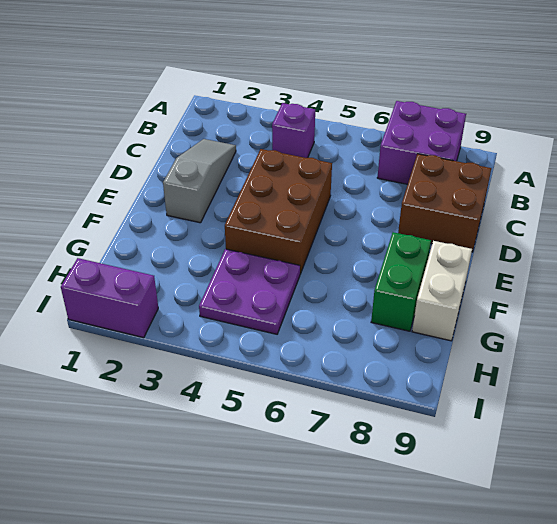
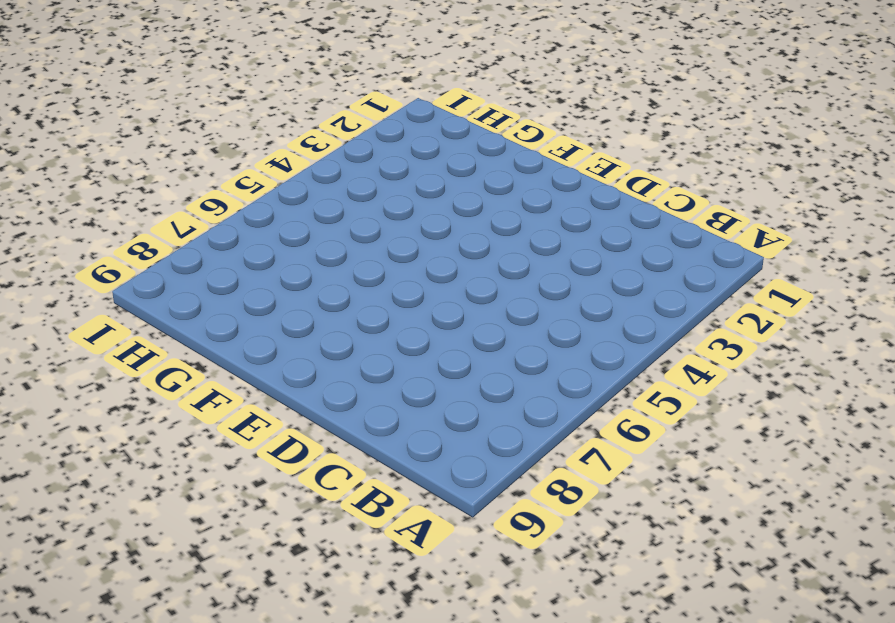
none -> purple brick A7:B8 level 1
none -> purple brick B4 level 1

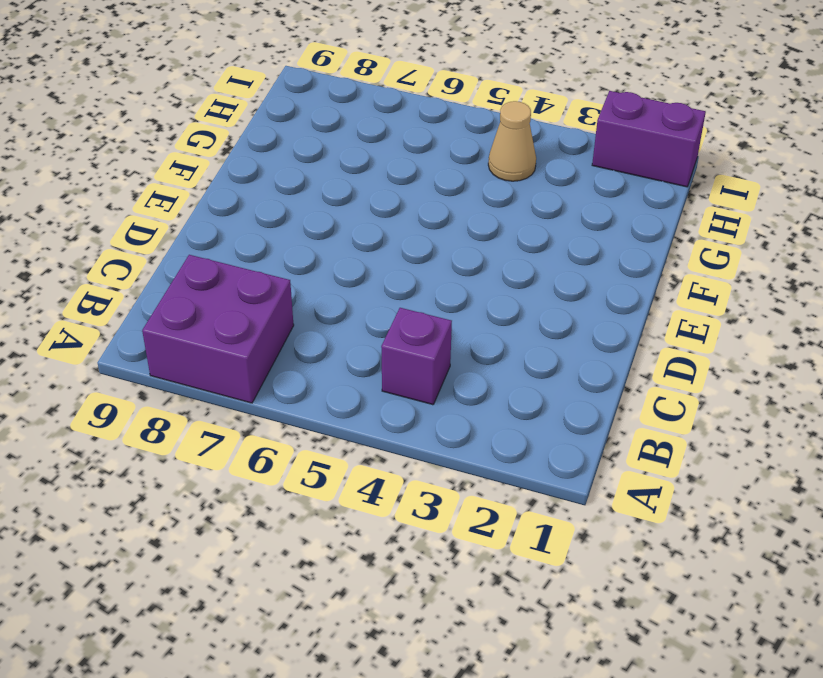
tan cone H4 level 1 -> purple plate G4:H5 level 1
none -> grey slope C2:E2 level 1 top E
none -> brown brick C8:D9 level 1

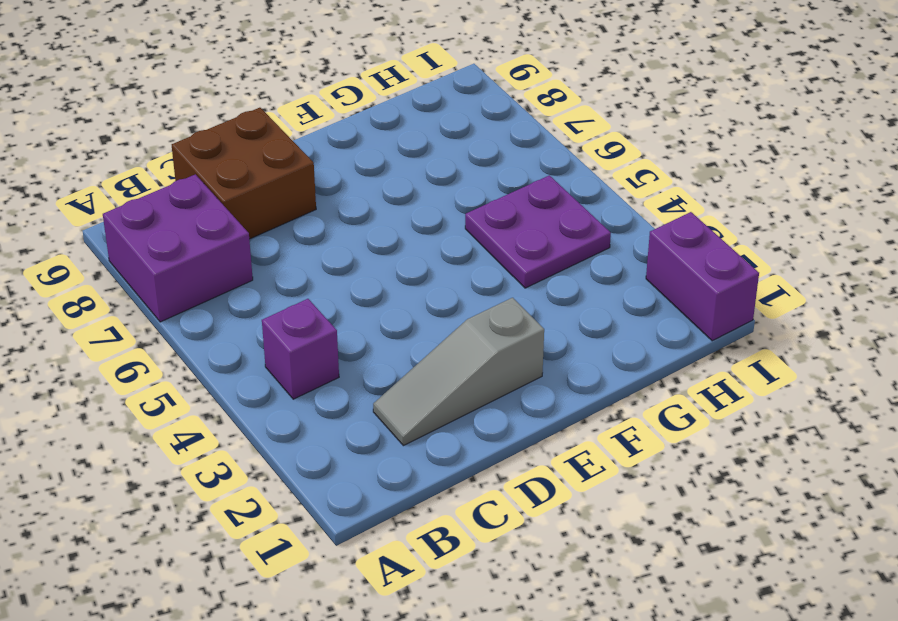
none -> brown brick D4:F5 level 1
none -> green brick F8:G8 level 1

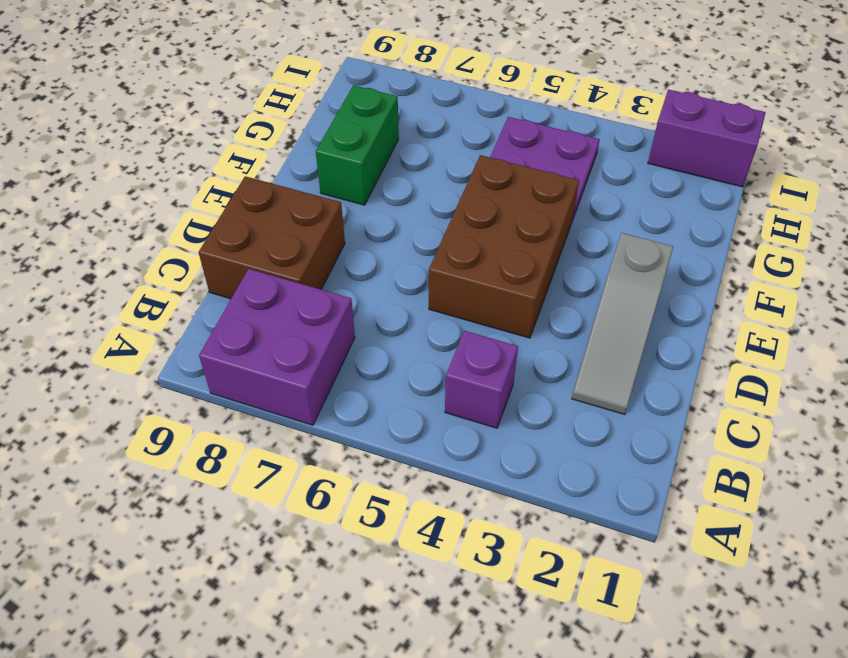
none -> white brick F9:G9 level 1

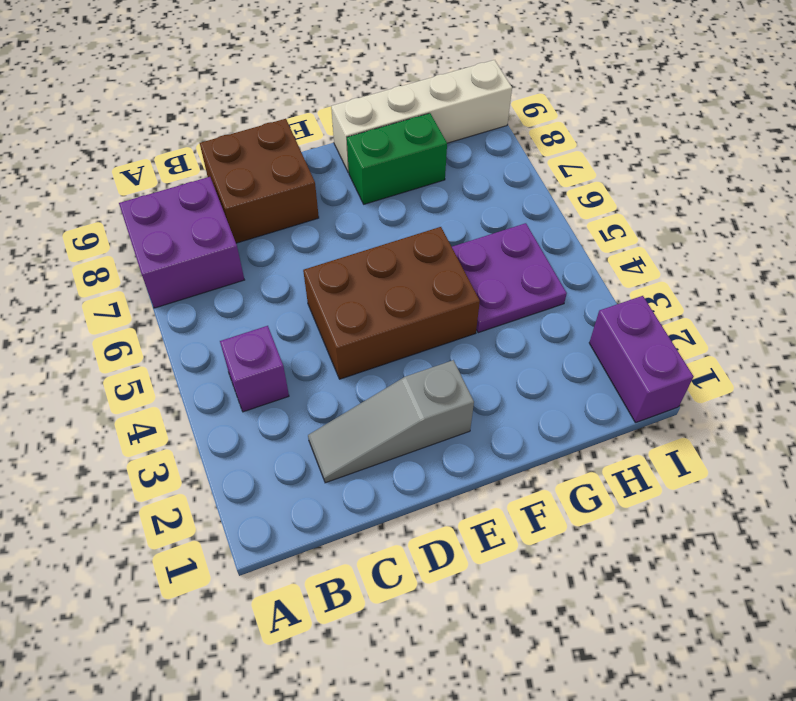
white brick F9:I9 level 1 -> white brick F9:G9 level 1

